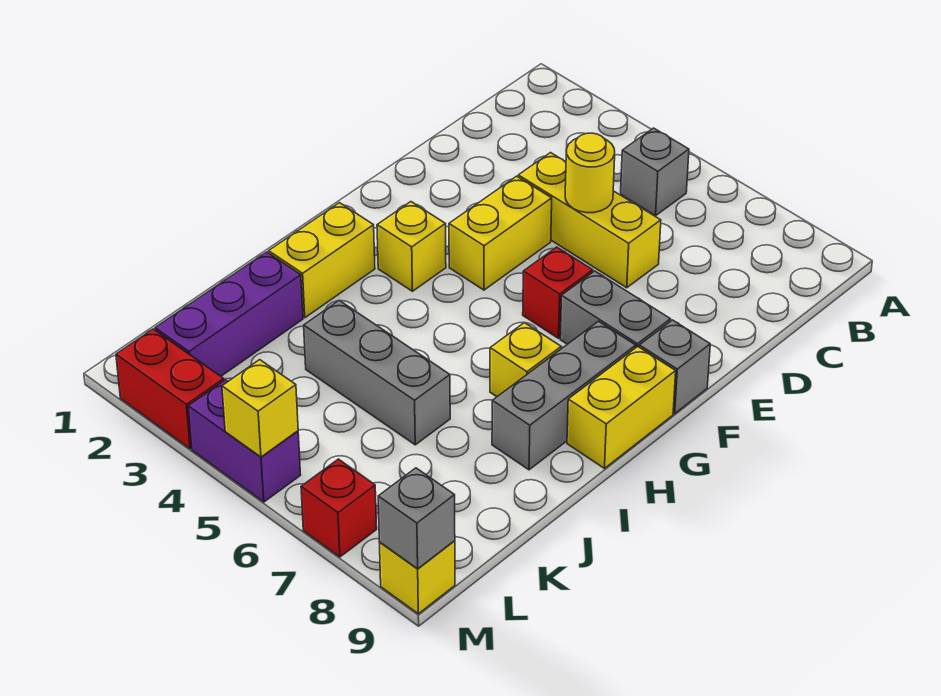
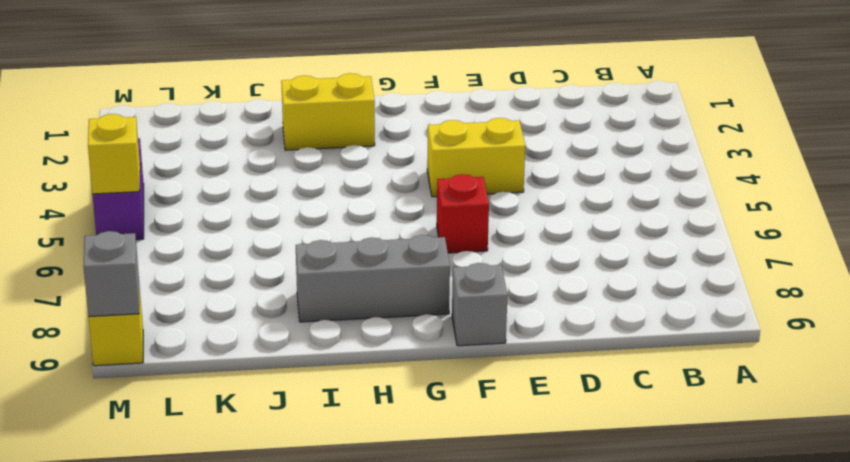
none -> grey brick B5 level 1
none -> yellow brick D4:D6 level 1
none -> grey brick F7:F8 level 1

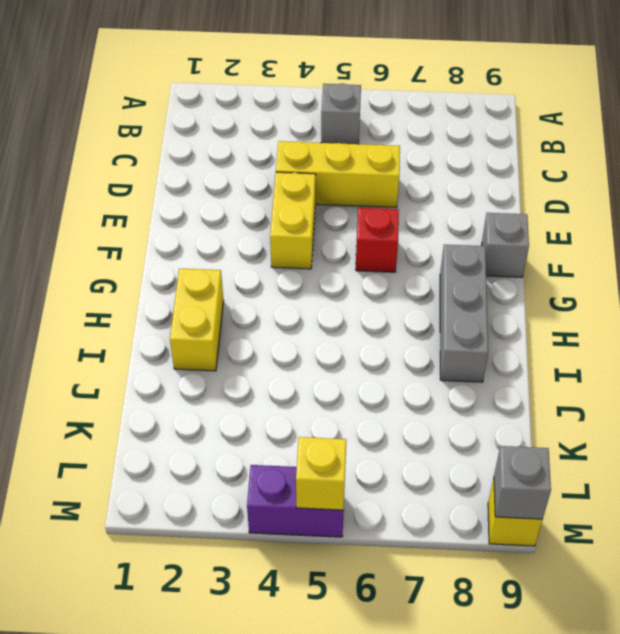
none -> grey brick F7:F8 level 1
none -> yellow brick G3 level 1
none -> yellow brick G9:H9 level 1

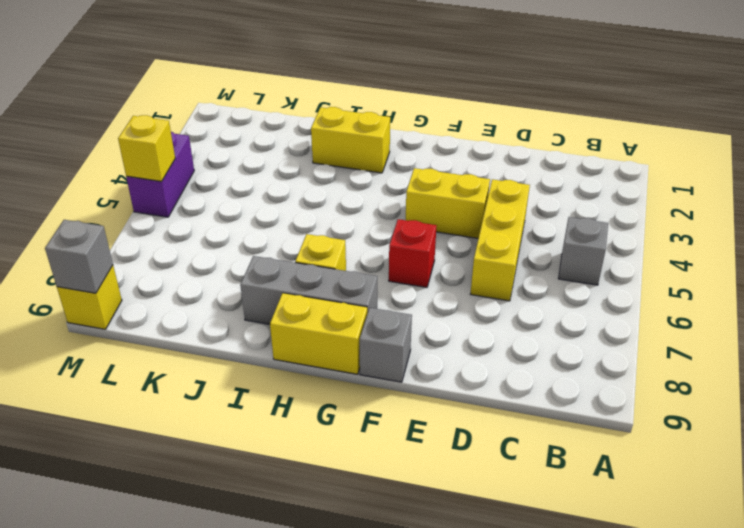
none -> grey brick F7:F8 level 1
none -> yellow brick G3 level 1
none -> purple brick J2:L2 level 1

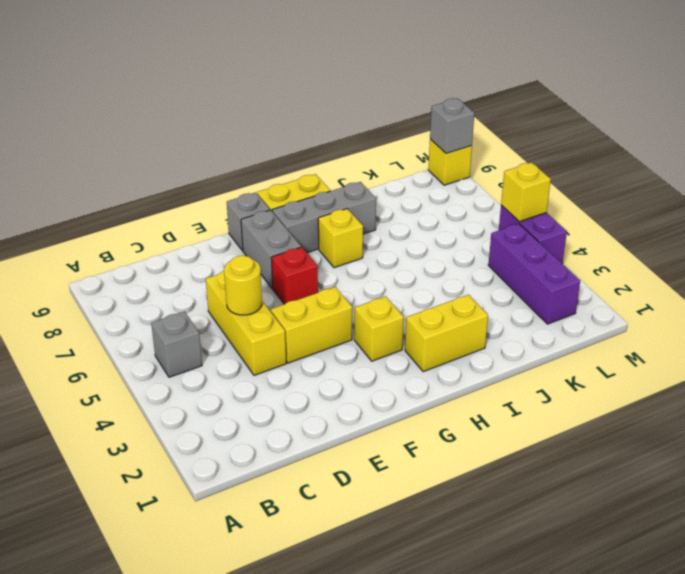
purple brick L2:L4 level 1 -> purple brick J2:L2 level 1
none -> grey brick J4:J6 level 1
none -> red brick M2:M3 level 1
none -> red brick M7 level 1

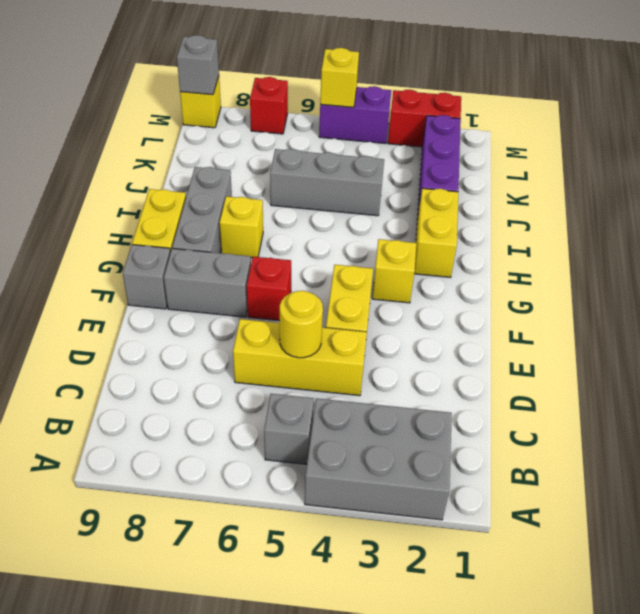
grey brick A2:B4 level 1 -> none

